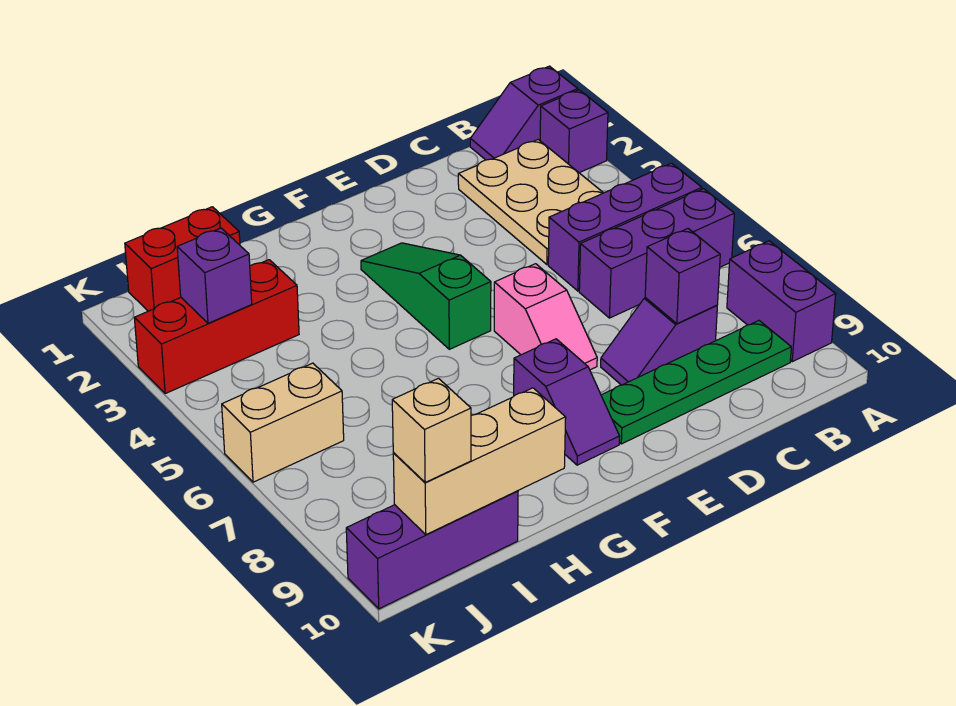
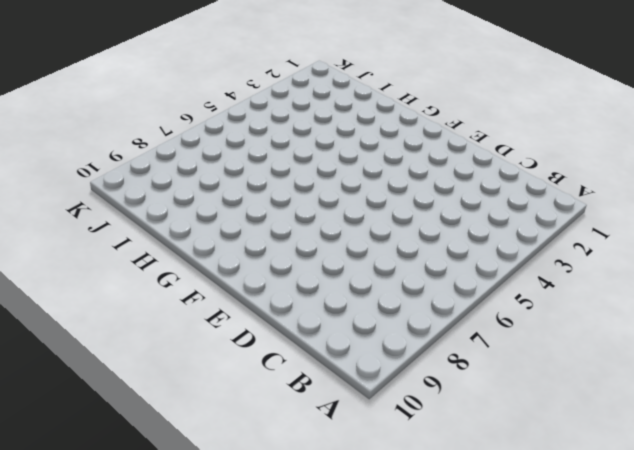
none -> purple slope A1:B1 level 1 top A
none -> purple brick A2 level 1
none -> purple brick A5:C5 level 1

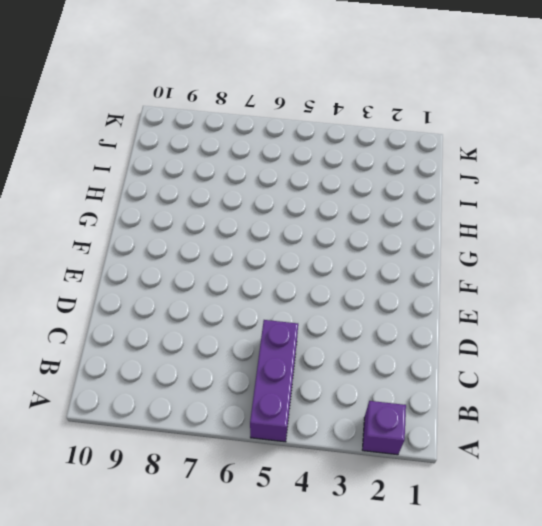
none -> purple slope A1:B1 level 1 top A
none -> purple brick A6:C6 level 1
none -> purple brick A8:A9 level 1

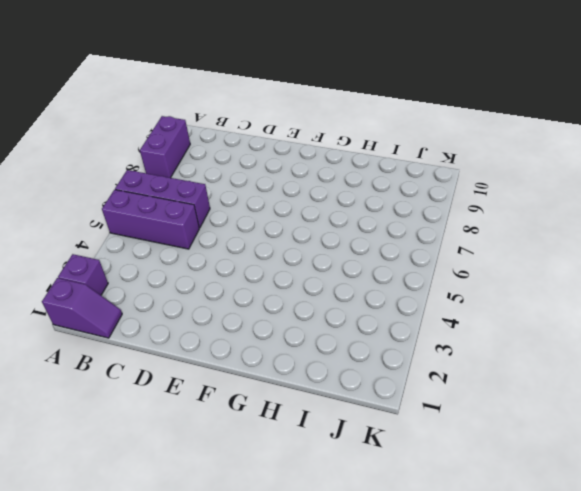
none -> tan plate B2:C4 level 1
none -> green plate B9:E9 level 1
none -> purple slope C8:D8 level 1 top C

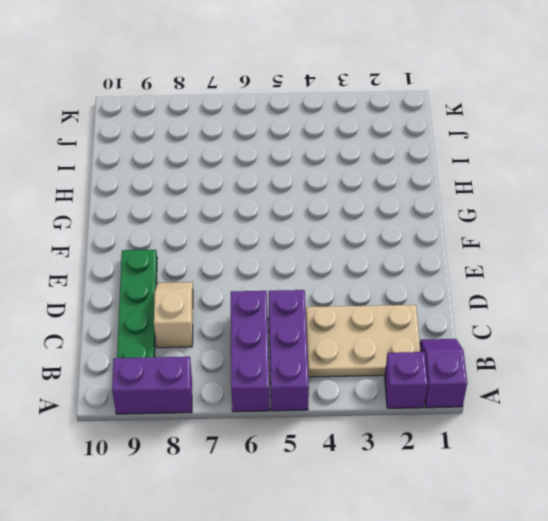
tan slope C8:D8 level 1 top C -> purple slope C8:D8 level 1 top C
none -> pink slope E6:E7 level 1 top 6
none -> green slope F3:F5 level 1 top 5
none -> purple slope F8:F9 level 1 top 8

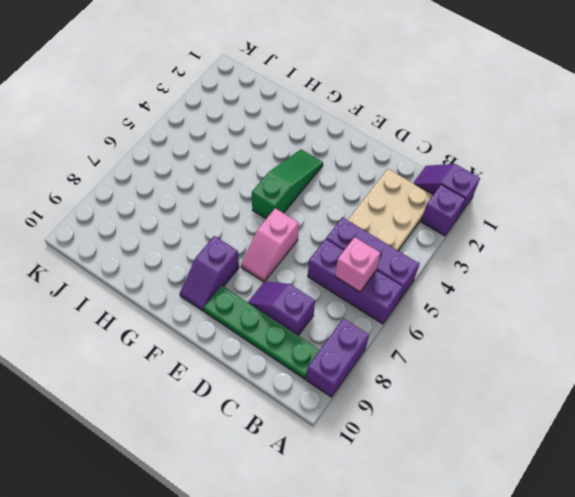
pink brick B6 level 2 -> none
none -> red brick I1:J1 level 1
none -> red brick I3:K3 level 1
none -> purple brick I10:K10 level 1

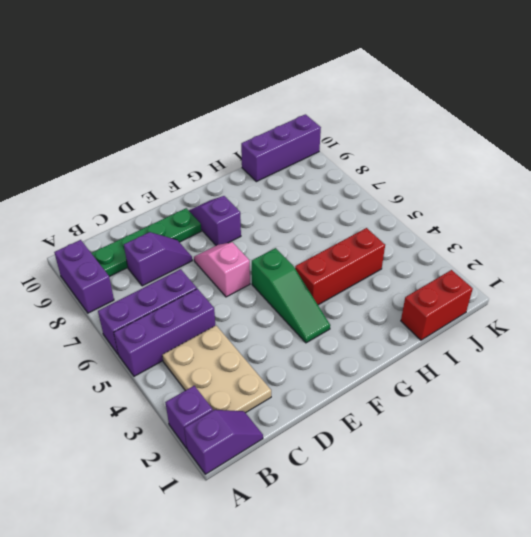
red brick G4:I4 level 1 -> red brick I3:K3 level 1
none -> tan brick J6:K6 level 1
none -> purple brick C8 level 2
none -> tan brick H10:J10 level 2

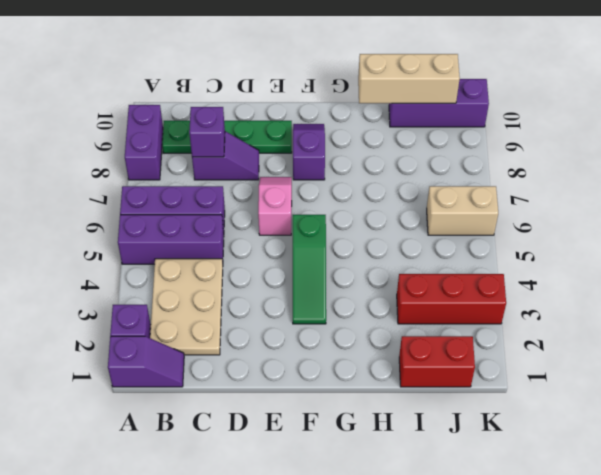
none -> purple brick J3 level 2
none -> tan brick J10 level 3

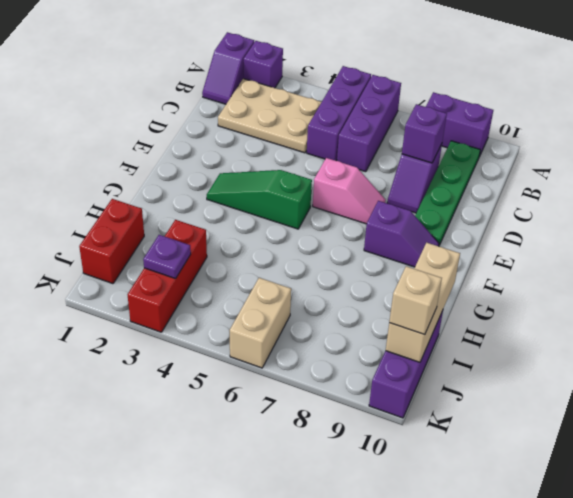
purple plate J3 level 2 -> purple brick J3 level 2

